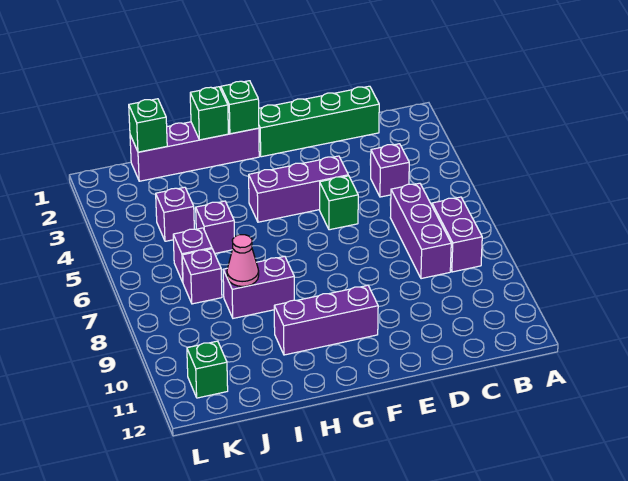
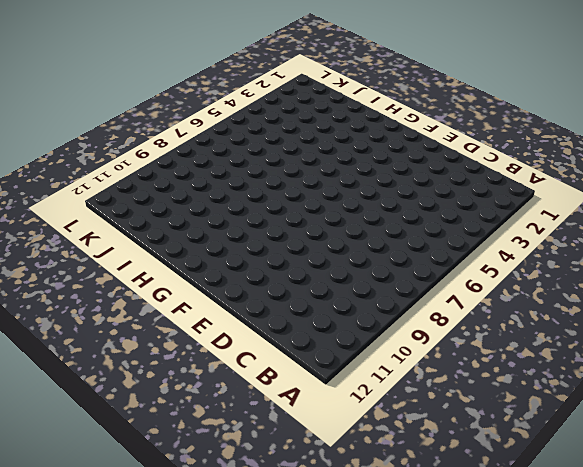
none -> purple brick B7:B8 level 1
none -> green brick C1:F1 level 1
none -> purple brick C4 level 1

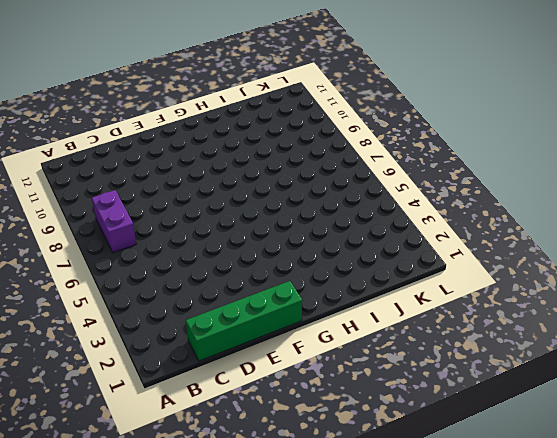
none -> purple brick C4 level 1
none -> purple brick C6:C8 level 1
none -> purple brick E4:G4 level 1

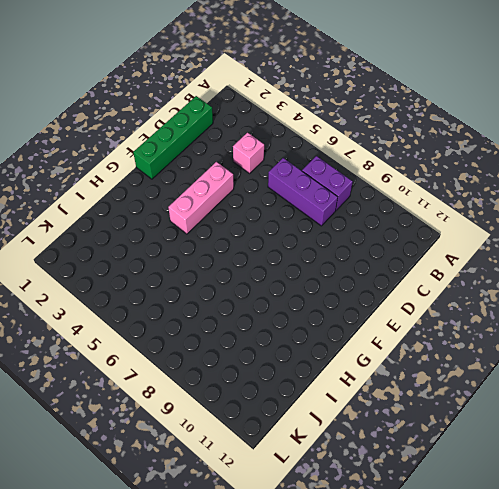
pink brick C4 level 1 -> purple brick C4 level 1
pink brick E4:G4 level 1 -> purple brick E4:G4 level 1
none -> green brick E5 level 1
none -> purple brick F10:H10 level 1
none -> purple brick G1:J1 level 1

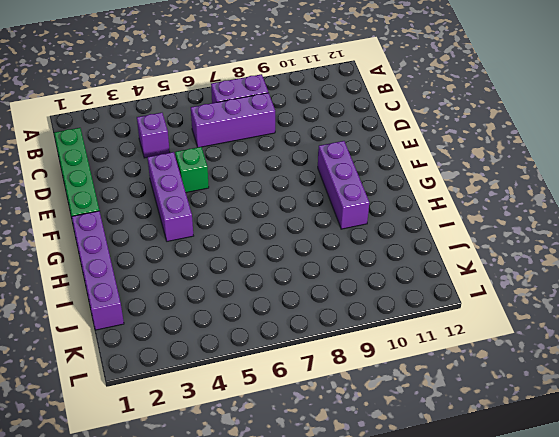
none -> purple brick H8:I8 level 1
none -> purple brick I5 level 1
none -> purple brick J4 level 1

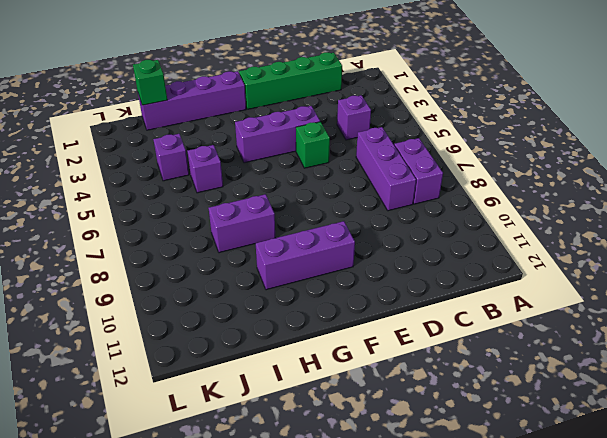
none -> purple brick J6 level 1
none -> purple brick J7 level 1
none -> green brick K11 level 1

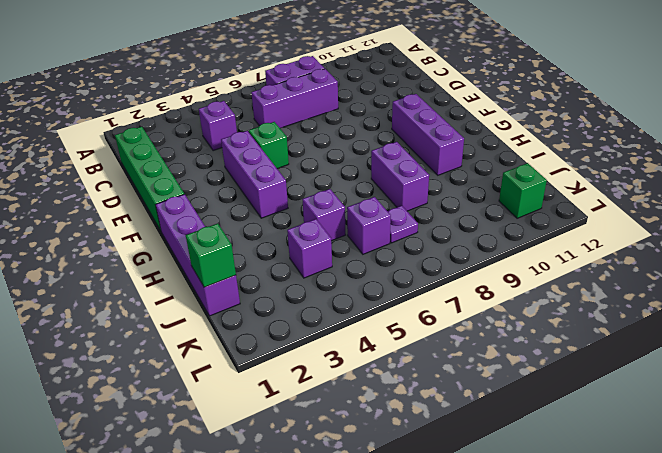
purple plate J7 level 1 -> purple brick J7 level 1
none -> green brick G1 level 2
none -> green brick H1 level 2
none -> pink cone I8 level 2

